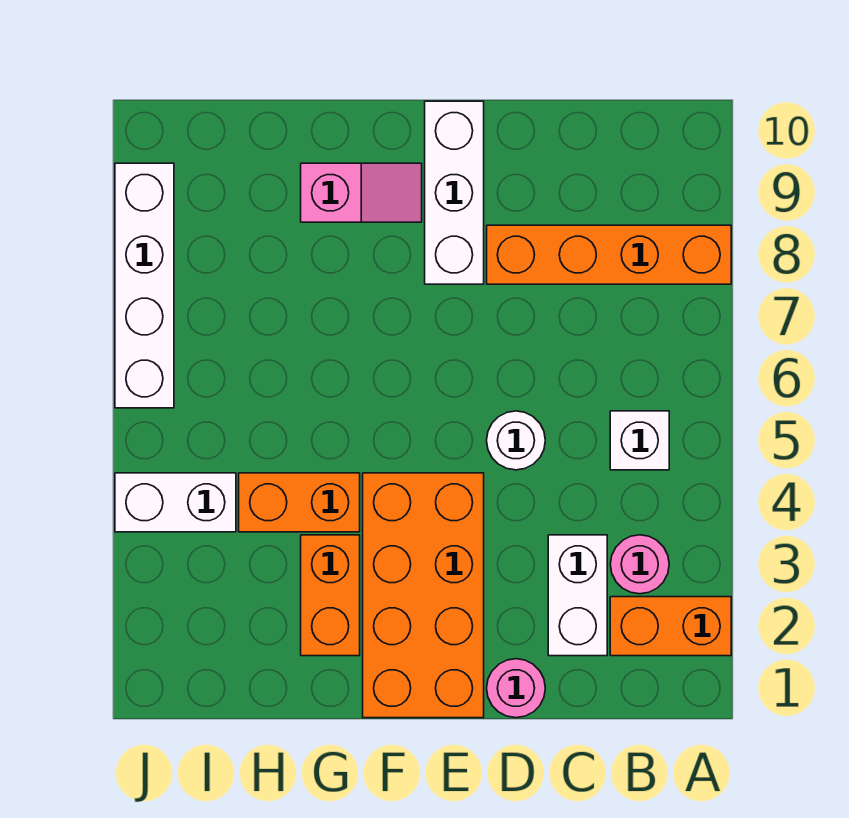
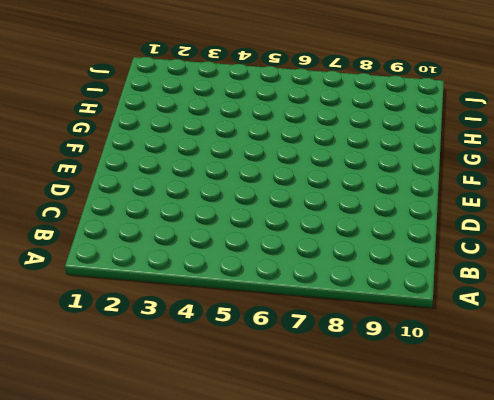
none -> orange brick A2:B2 level 1
none -> orange brick A8:D8 level 1
none -> pink round brick B3 level 1

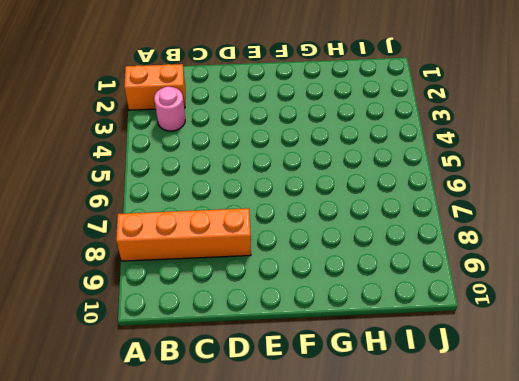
none -> white brick B5 level 1
none -> white brick C2:C3 level 1
none -> pink round brick D1 level 1

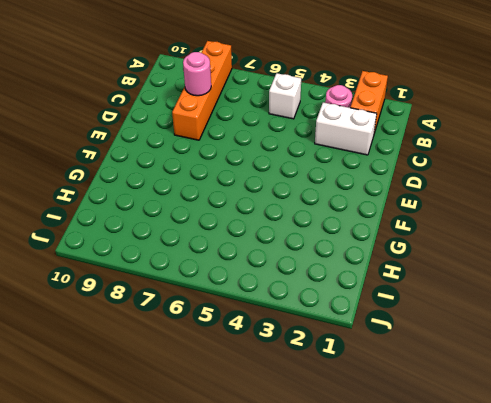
pink round brick C8 level 2 -> pink round brick D1 level 1
none -> white round brick D5 level 1
none -> orange brick E1:F4 level 1
none -> white brick E8:E10 level 1

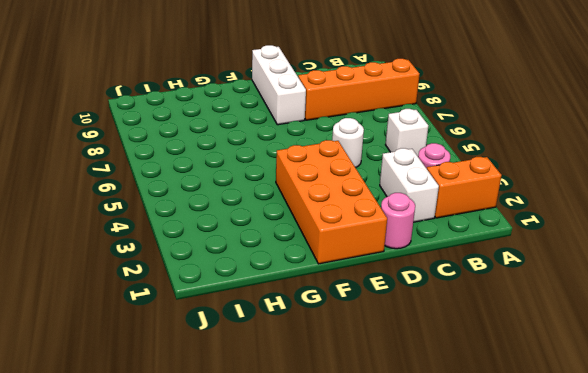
none -> pink slope F9:G9 level 1 top G
none -> orange brick G2:G3 level 1
none -> orange brick G4:H4 level 1

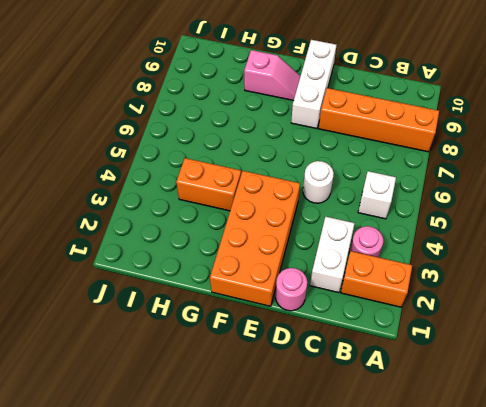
none -> orange brick G2:G3 level 1
none -> white brick I4:J4 level 1
none -> white brick J6:J9 level 1

